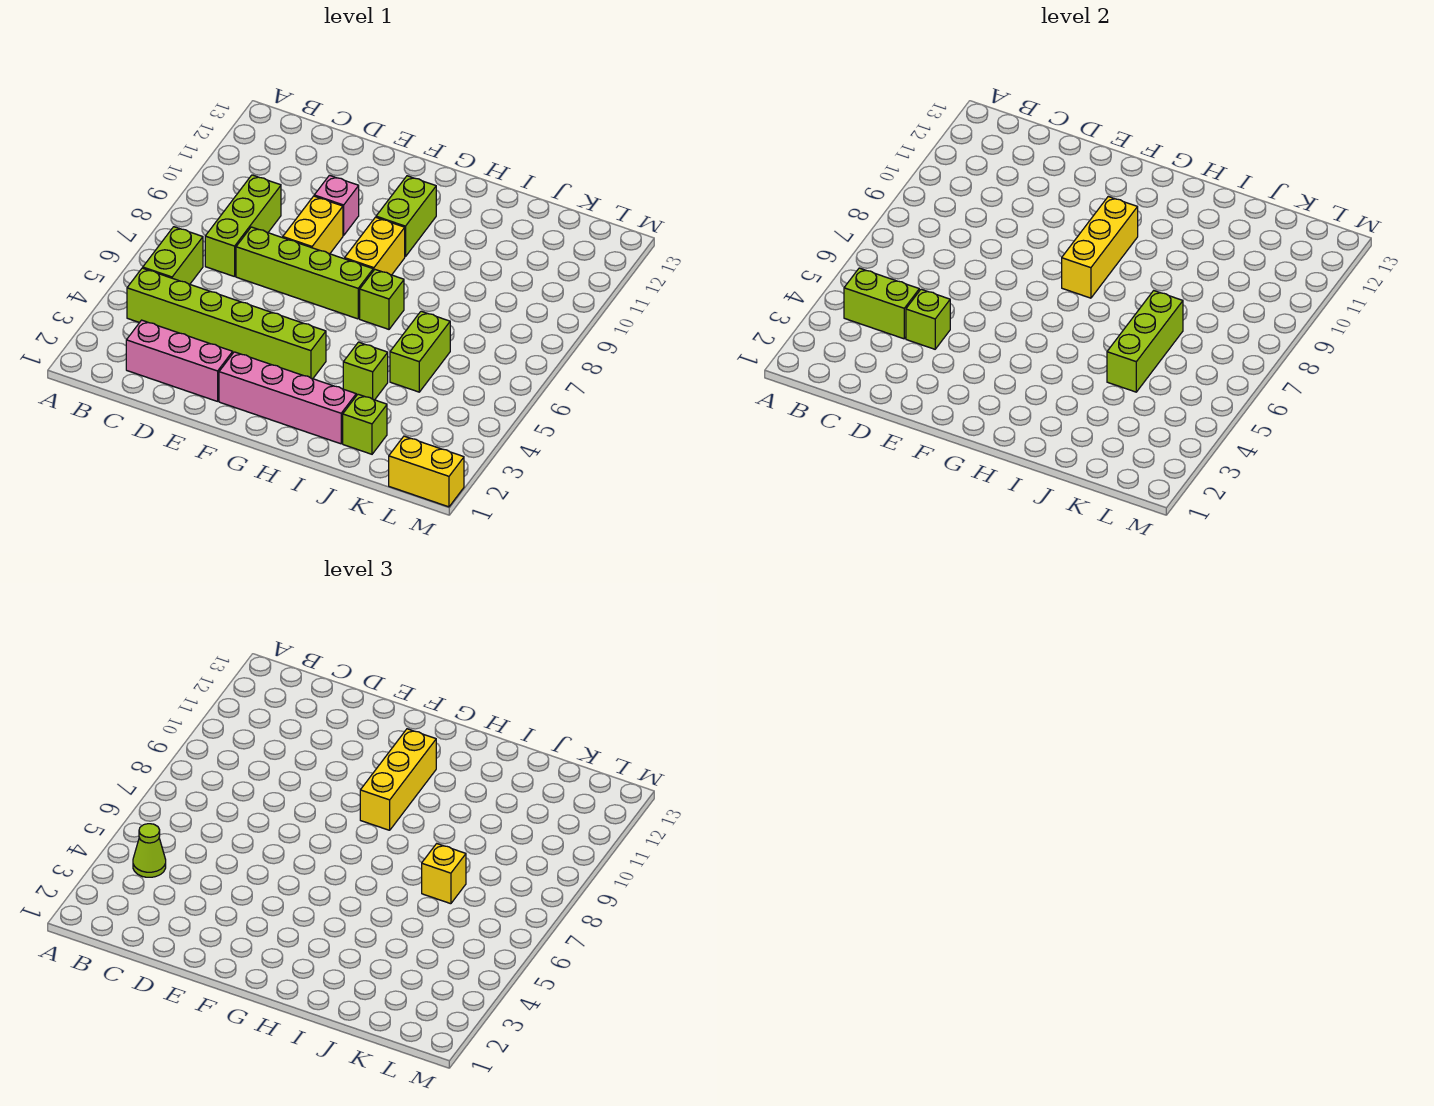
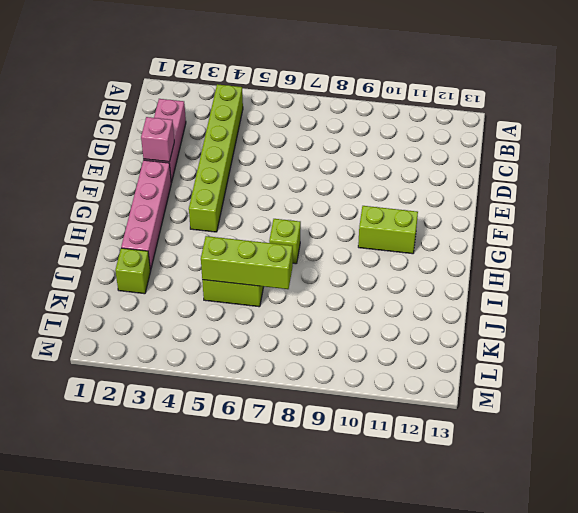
pink brick E2 level 2 -> pink brick E10 level 1
none -> lime brick B5:B6 level 1
none -> lime brick C7:C9 level 1
none -> lime brick D7:G7 level 1

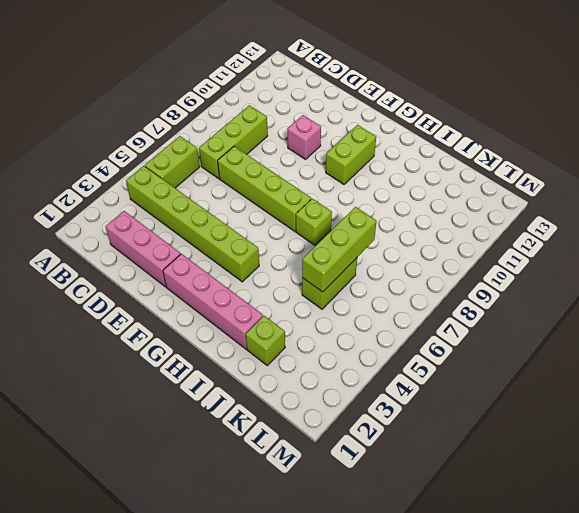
none -> yellow brick E8:E9 level 1
none -> yellow brick G8:G9 level 1
none -> lime brick I4 level 1

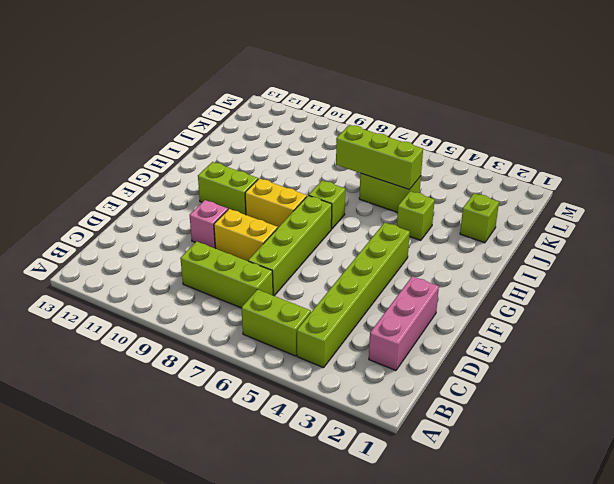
none -> pink brick F2:I2 level 1
none -> yellow brick L1:M1 level 1
none -> lime brick B4:C4 level 2

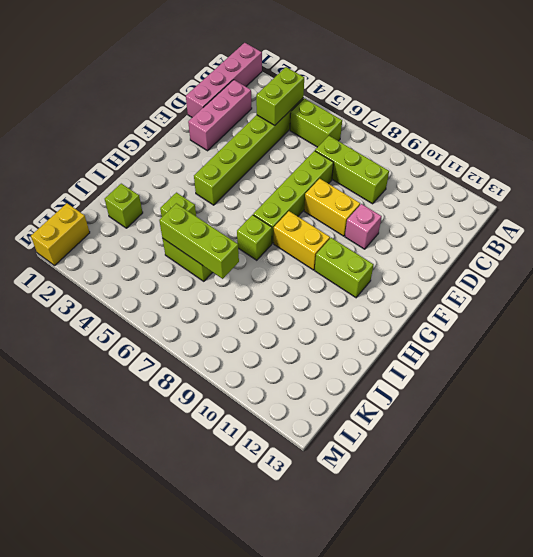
pink brick A1:D1 level 1 -> pink brick F2:I2 level 1
none -> lime brick D4 level 2
none -> yellow brick G8:G10 level 2
none -> lime cone B4 level 3

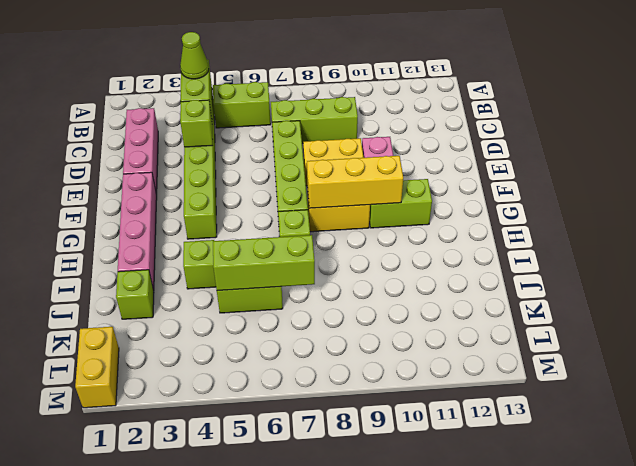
none -> yellow brick G9:G11 level 3
none -> yellow brick J7 level 3

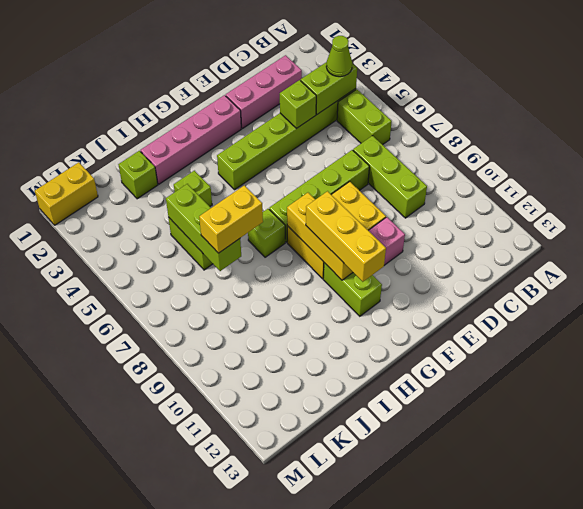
yellow brick I7:J7 level 3 -> yellow brick J7 level 3

